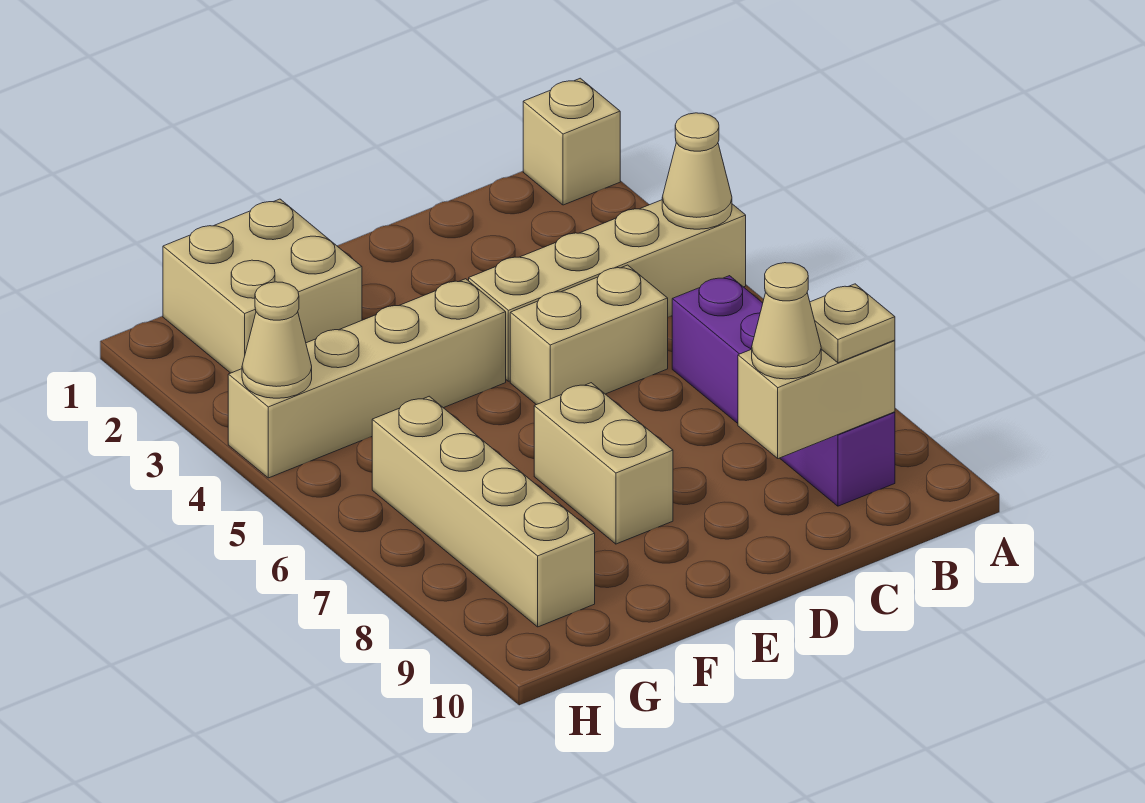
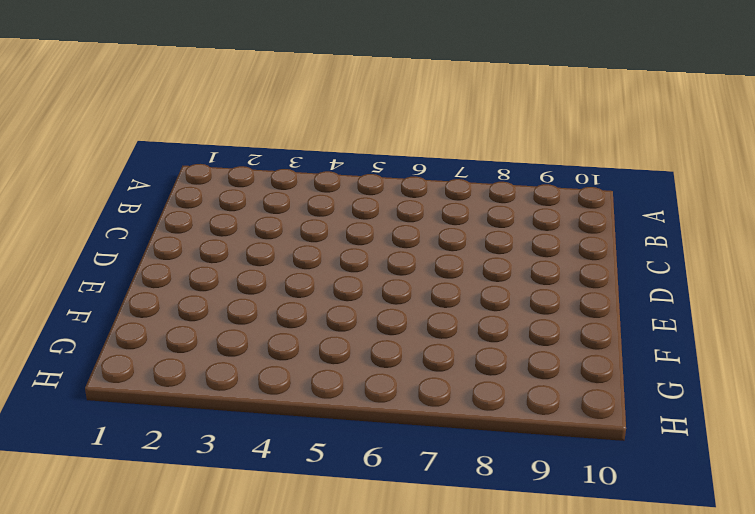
none -> tan brick A1 level 1
none -> tan brick A4:D4 level 1
none -> purple brick B6:B9 level 1

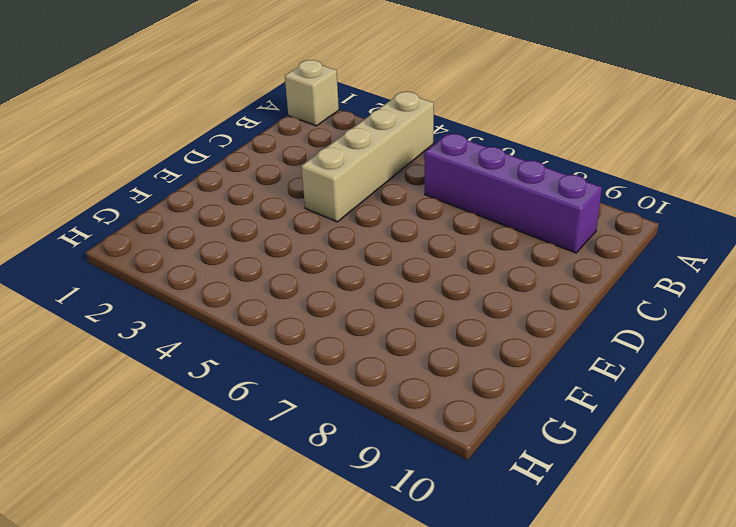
none -> tan brick C5:D5 level 1
none -> tan brick E4:H4 level 1
none -> tan brick E7:E8 level 1

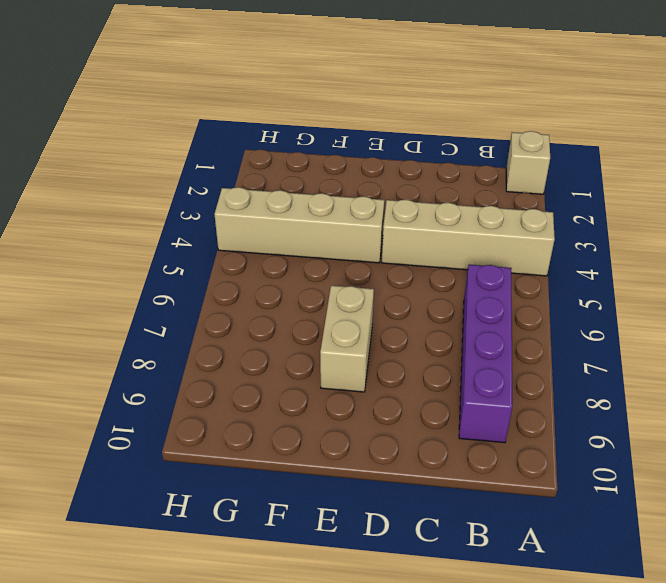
none -> tan brick C5:D5 level 1
none -> tan brick F1:G2 level 1
none -> tan brick G6:G9 level 1

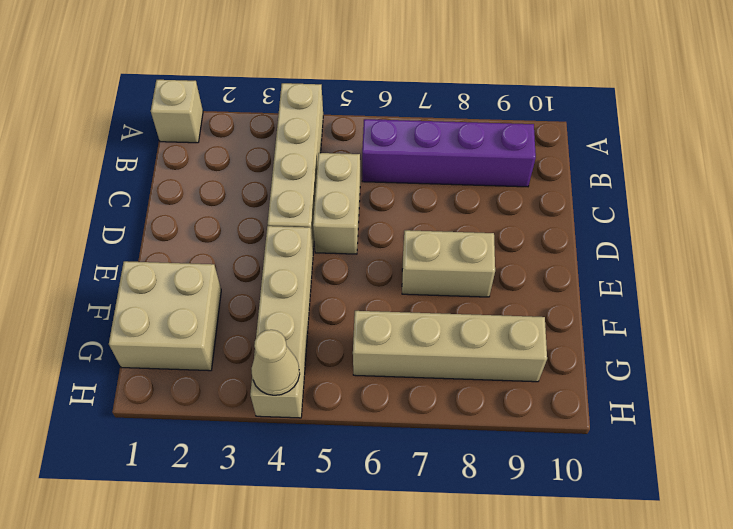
none -> tan cone A4 level 2
none -> tan brick B9:C9 level 2
none -> tan plate B9 level 3

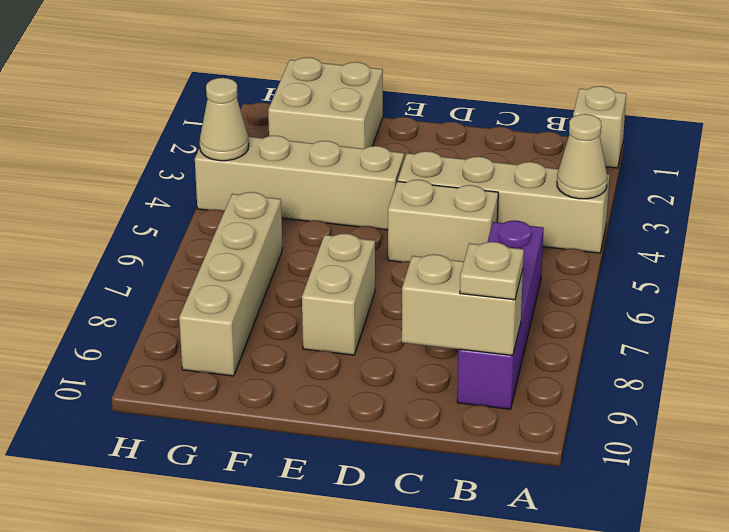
none -> tan cone C9 level 3

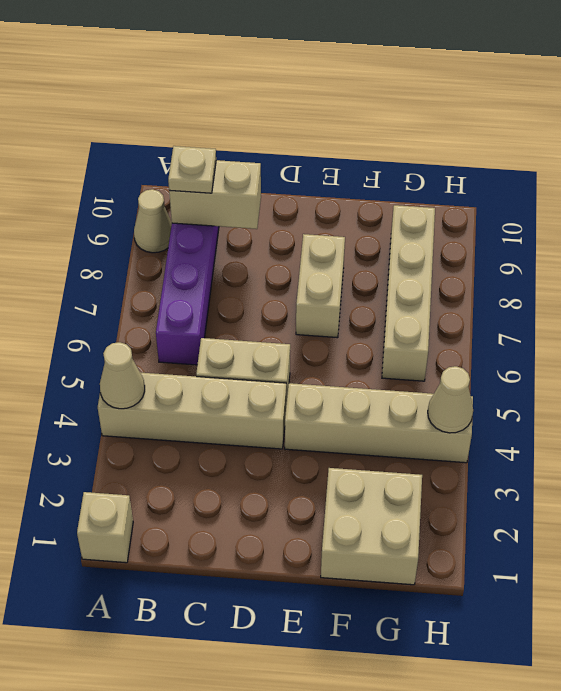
tan cone A9 level 1 -> tan cone C9 level 3

